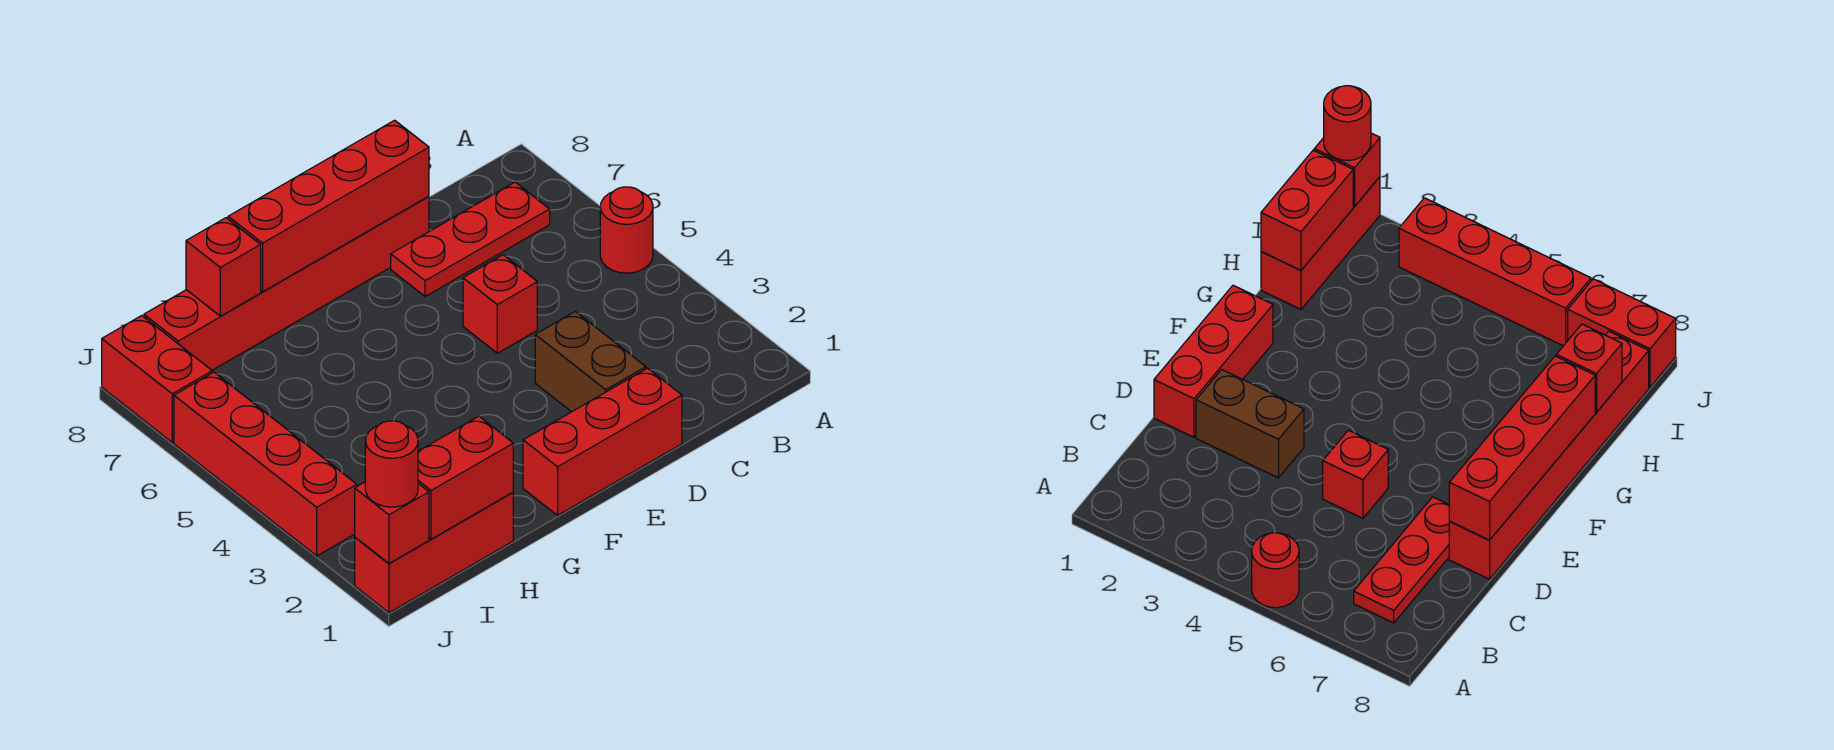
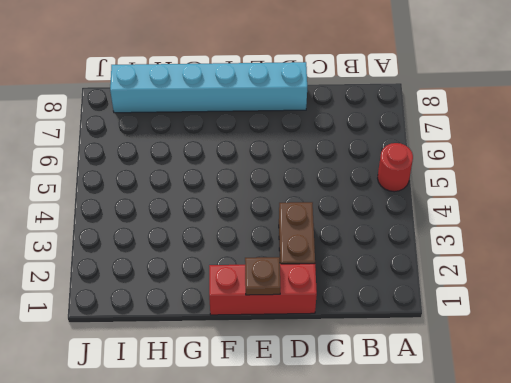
cyan brick D8:I8 level 1 -> red brick D8:I8 level 1
brown plate E1 level 2 -> none
none -> red plate B7:D7 level 1
none -> red brick D5 level 1
none -> red brick H1:J1 level 1

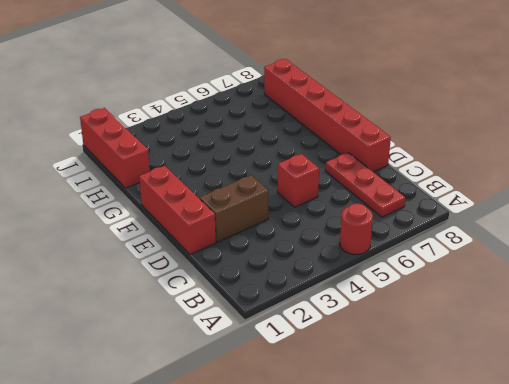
none -> red brick J3:J6 level 1
none -> red brick J7:J8 level 1
none -> red brick D8:G8 level 2

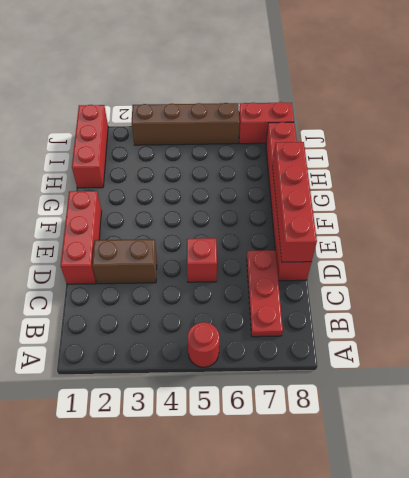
brown brick J3:J6 level 1 -> red brick J3:J6 level 1
none -> red brick H1:I1 level 2
none -> red brick H8 level 2
none -> red brick J1 level 2

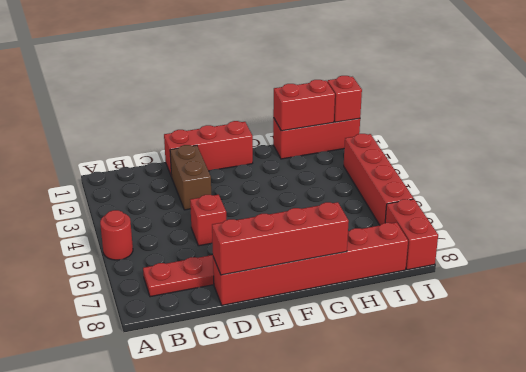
none -> red brick H8 level 2
none -> red round brick J1 level 3

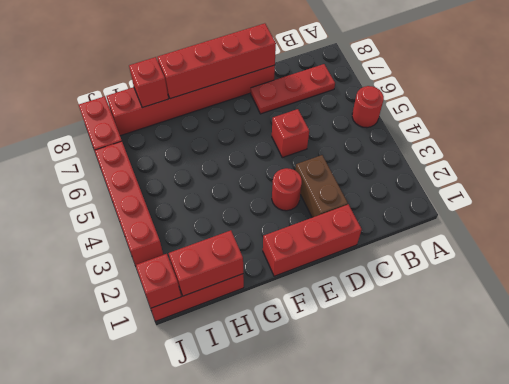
red round brick E3 level 1 -> red round brick J1 level 3

